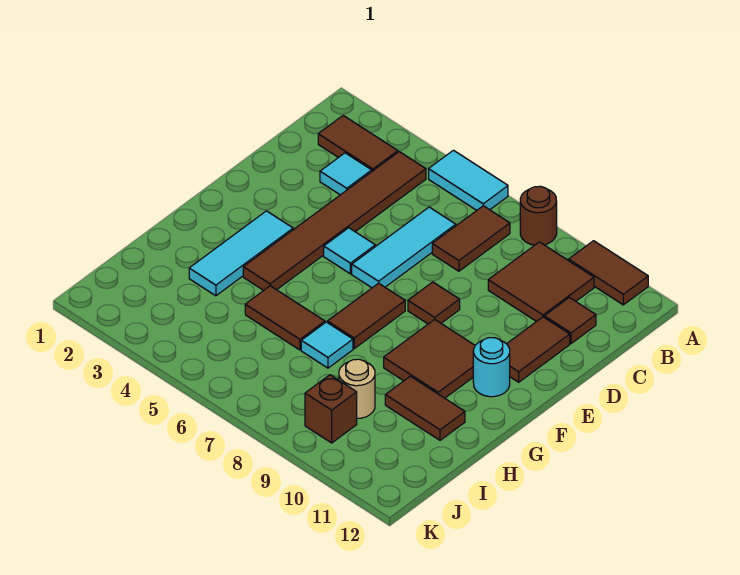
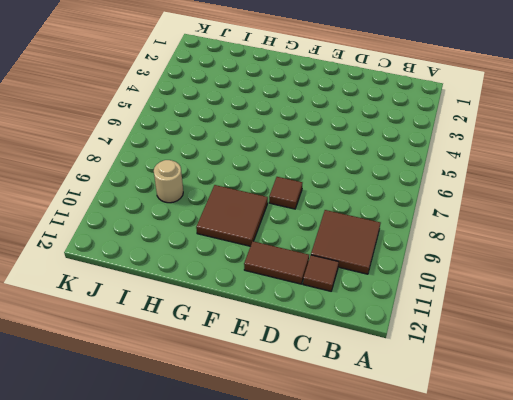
none -> cyan tile A5:A6 level 1
none -> brown round brick A8 level 1
none -> brown tile A10:A11 level 1

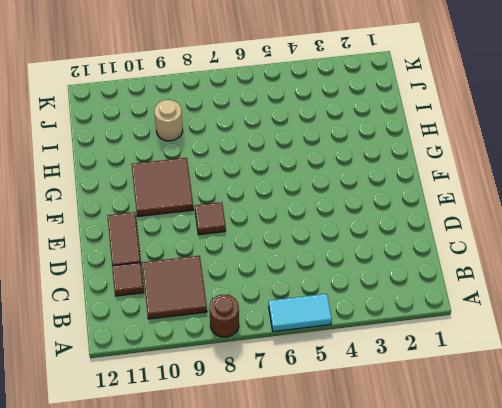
none -> brown tile A10:A11 level 1
none -> brown tile B2:B3 level 1
none -> brown tile B4:G4 level 1

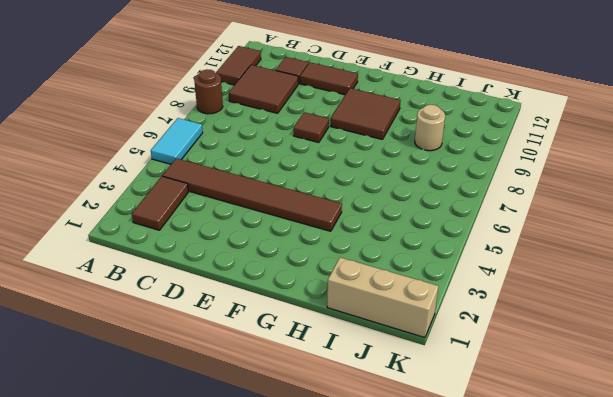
tan brick I1:K1 level 1 -> none
none -> brown tile B7:C7 level 1
none -> cyan tile C3 level 1
none -> cyan tile C6:E6 level 1

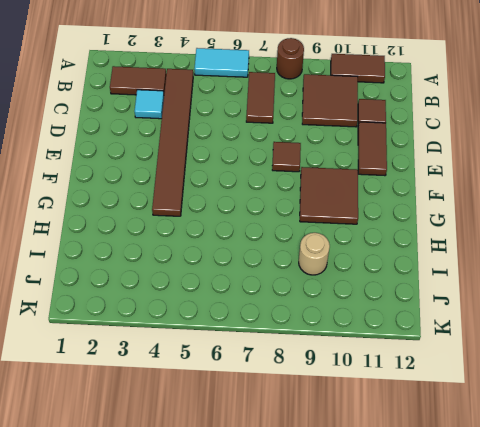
none -> cyan tile C6:E6 level 1
none -> cyan tile E5 level 1
none -> cyan tile F3:H3 level 1

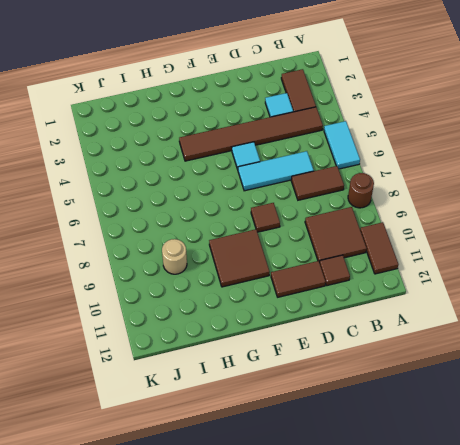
none -> cyan tile F3:H3 level 1
none -> brown tile F7:G7 level 1
none -> cyan round brick F11 level 1

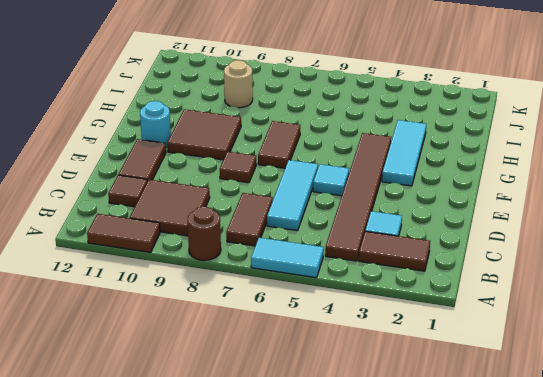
none -> brown tile H5:H6 level 1
none -> cyan tile H7 level 1
none -> brown tile H10:H11 level 1

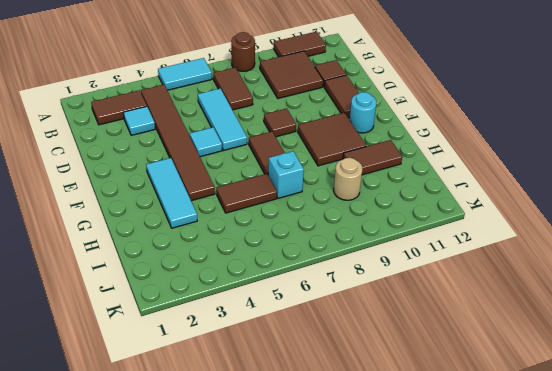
cyan brick H7 level 1 -> cyan tile H7 level 1
none -> brown brick J9 level 1

